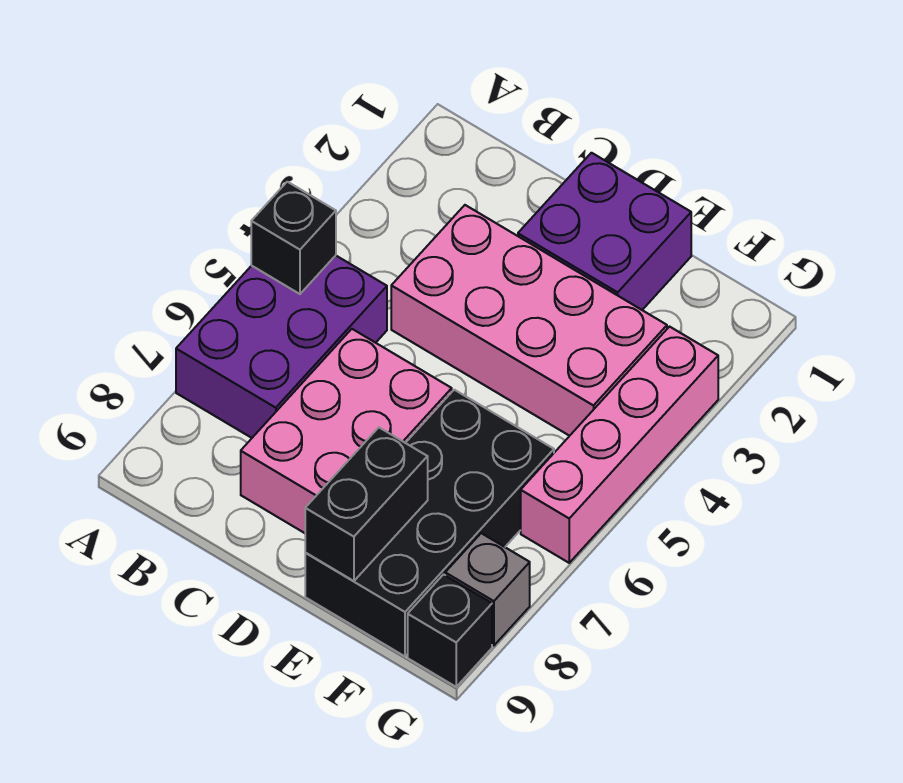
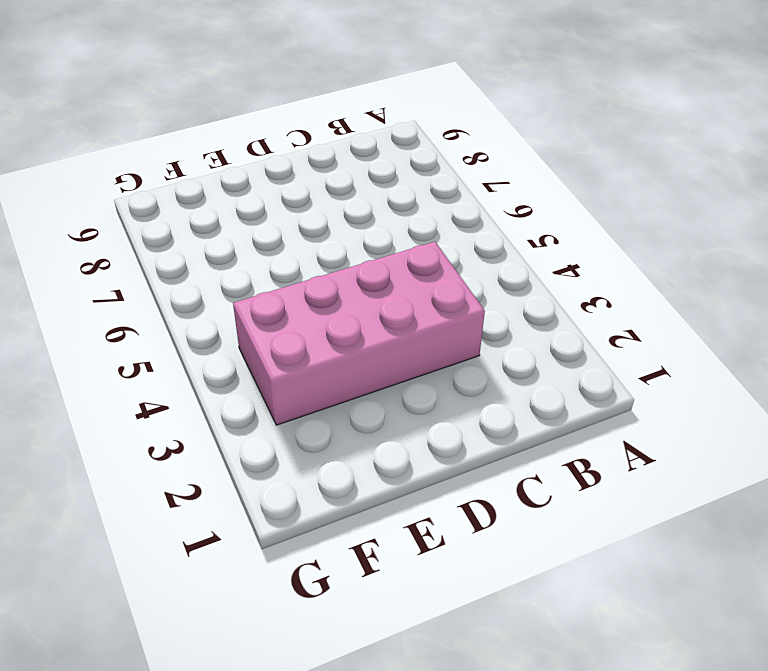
none -> purple brick A5:B7 level 1
none -> pink brick C6:D8 level 1

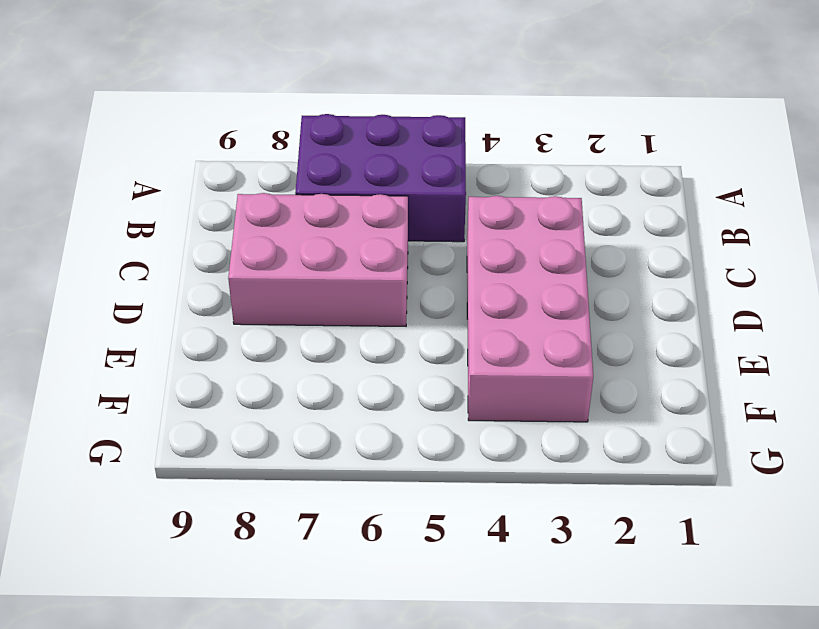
none -> purple brick D1:E2 level 1
none -> black brick E6:F9 level 1

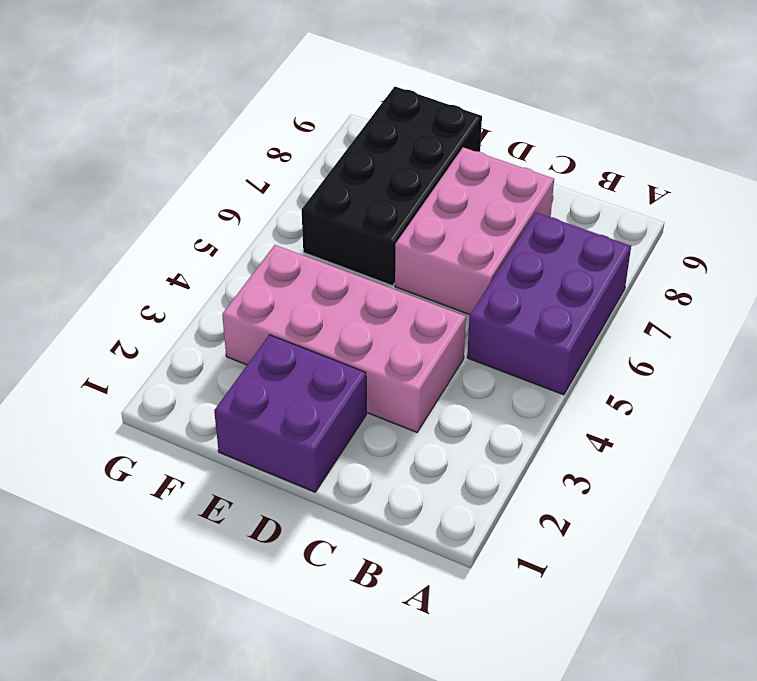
none -> pink brick G3:G6 level 1
none -> grey brick G8 level 1

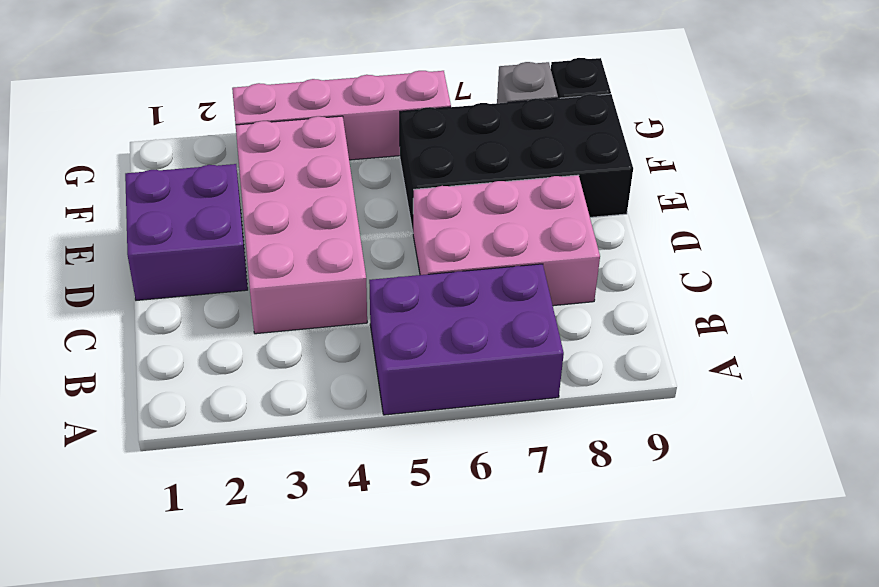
none -> black brick A5 level 2
none -> black brick E8:E9 level 2

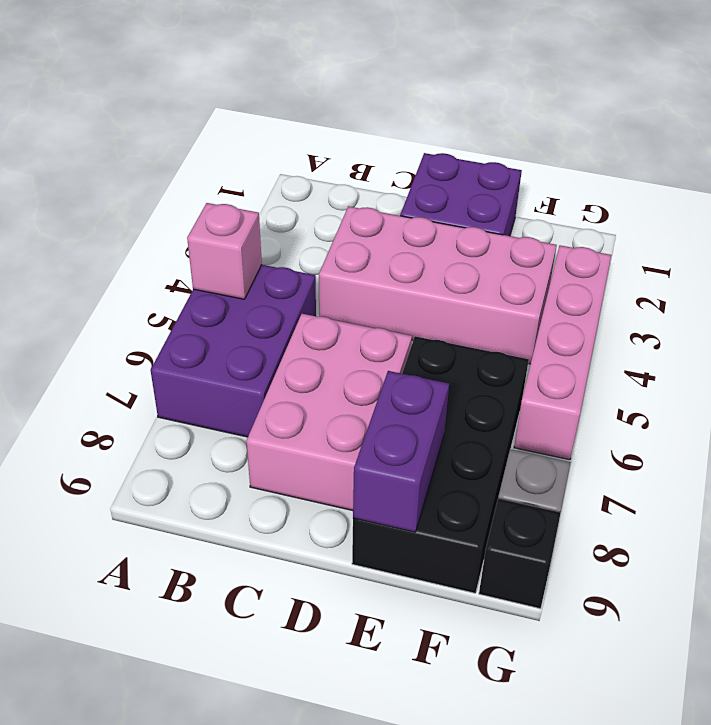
pink brick A5 level 2 -> black brick A5 level 2
purple brick E8:E9 level 2 -> black brick E8:E9 level 2

